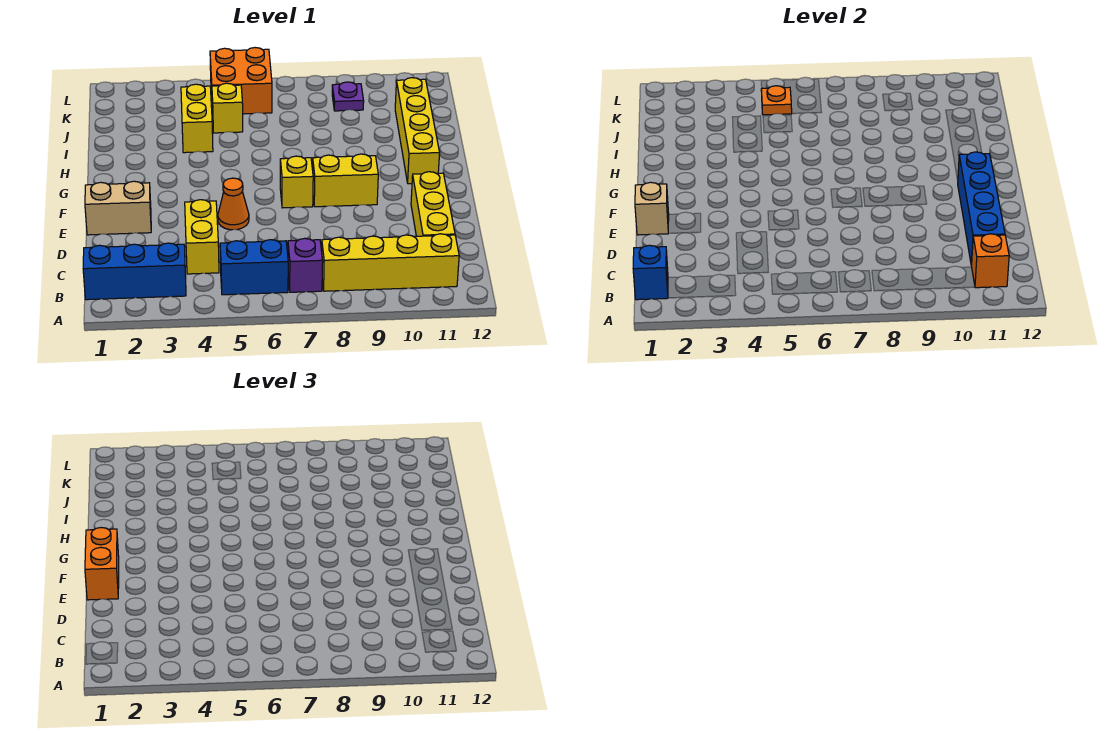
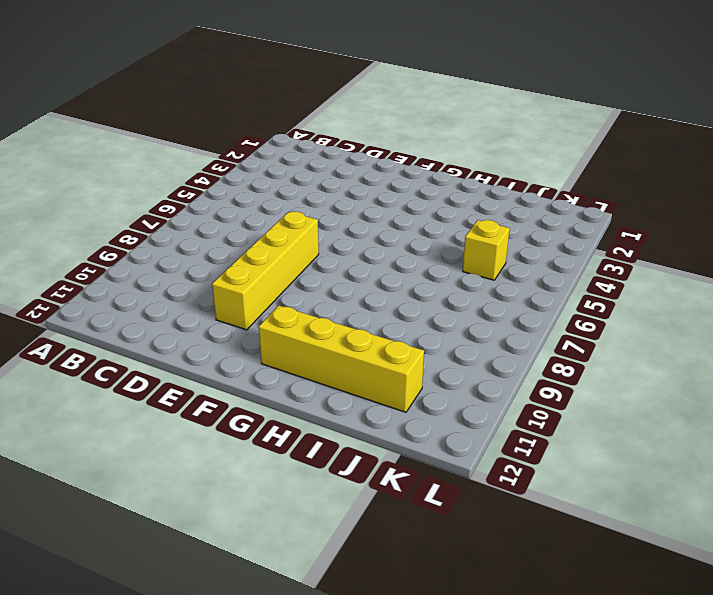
yellow brick E7:E10 level 1 -> yellow brick B8:B11 level 1
none -> blue brick B1:B3 level 1
none -> blue brick B5:B6 level 1
none -> purple brick B7 level 1

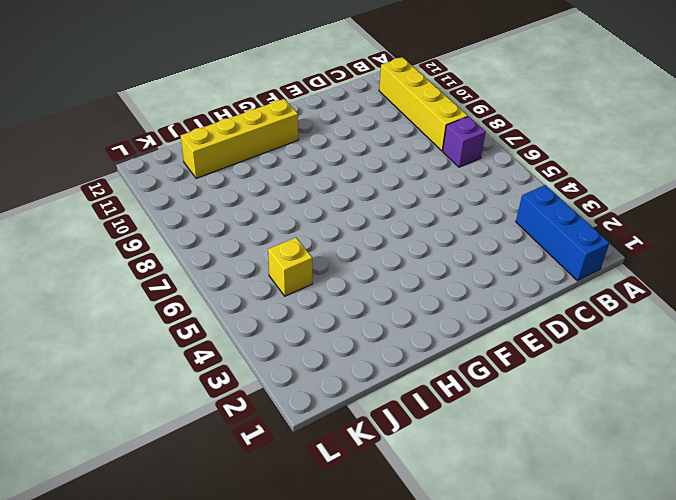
none -> blue brick B5:B6 level 1
none -> yellow brick C4:D4 level 1
none -> yellow brick C11:E11 level 1

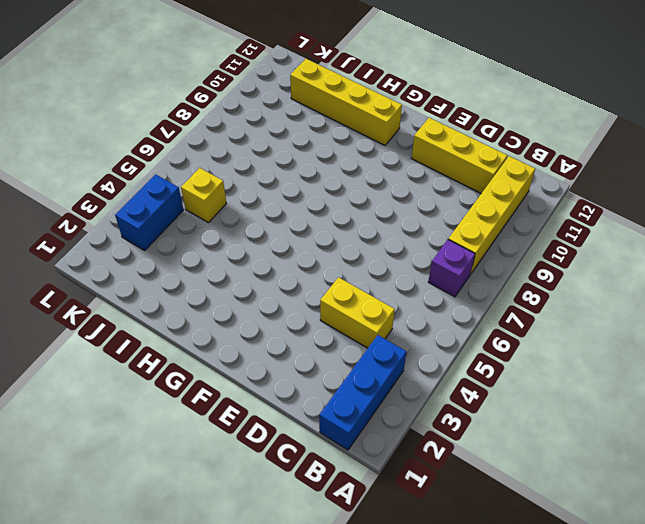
blue brick K3:K4 level 1 -> blue brick B5:B6 level 1
none -> tan brick E1:E2 level 1
none -> orange cone E5 level 1
none -> yellow brick F7 level 1

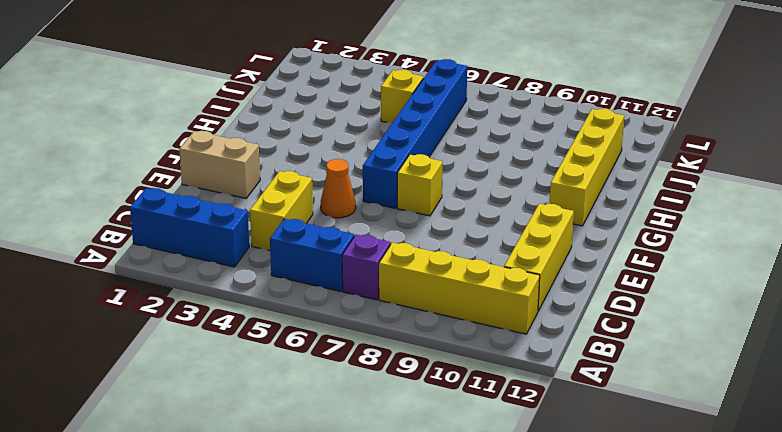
blue brick F6:K6 level 1 -> orange brick K5:L6 level 1
none -> yellow brick F8:F9 level 1
none -> yellow brick I4:J4 level 1
none -> purple plate K9 level 1

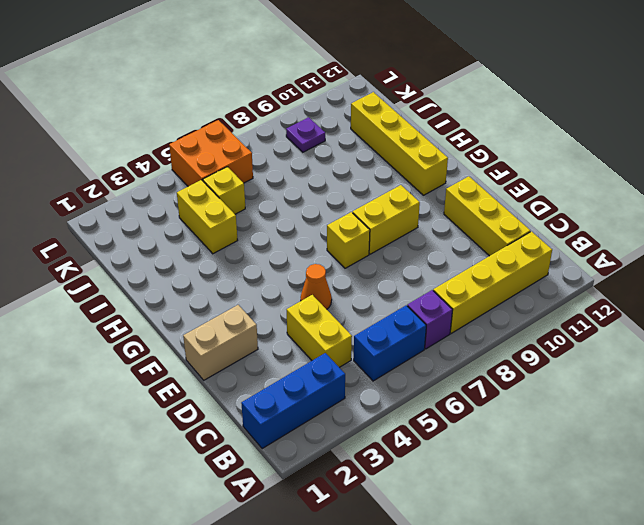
none -> blue brick B1 level 2
none -> orange brick B11 level 2
none -> blue brick C11:F11 level 2

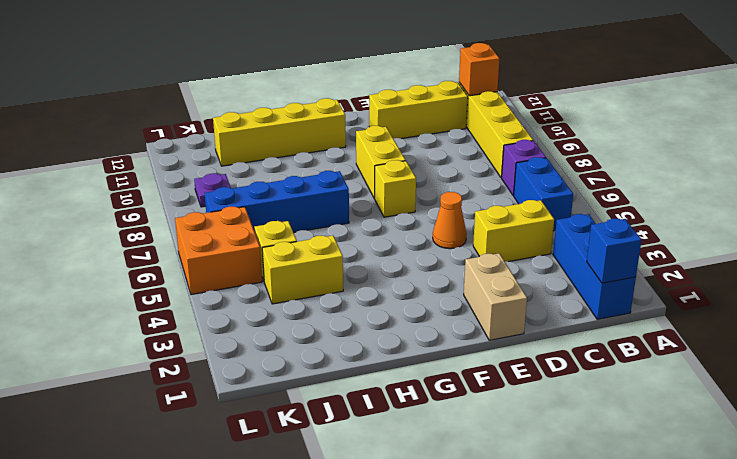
blue brick H7:K7 level 1 -> blue brick C11:F11 level 2
none -> tan brick E1 level 2
none -> orange plate K5 level 2
none -> orange brick E1:F1 level 3

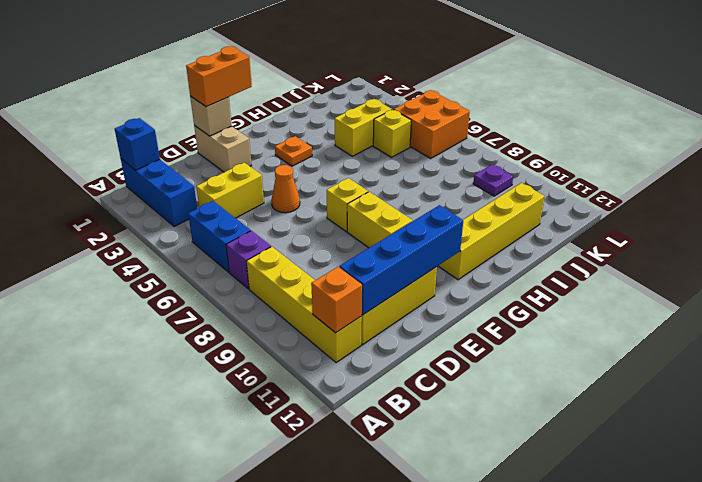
orange plate G3 level 1 -> orange plate K5 level 2

